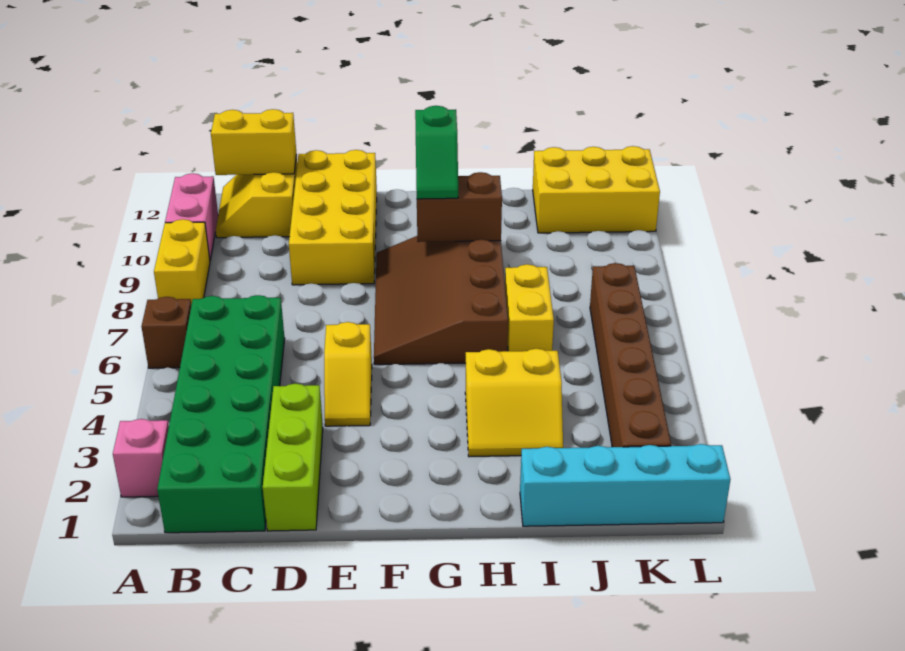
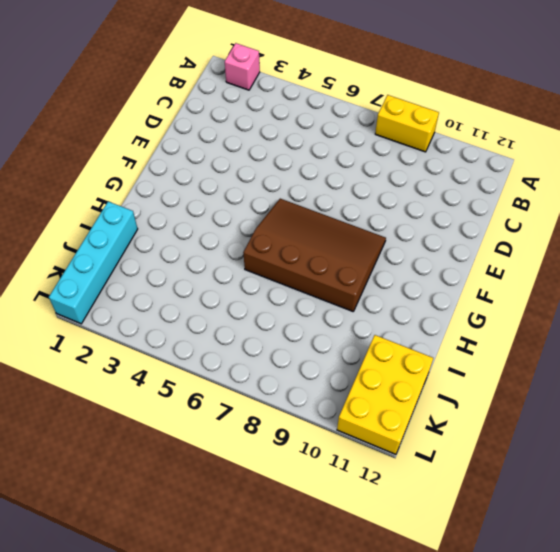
none -> brown brick A6 level 1
none -> pink brick A10:A11 level 1
none -> green brick B1:C6 level 1

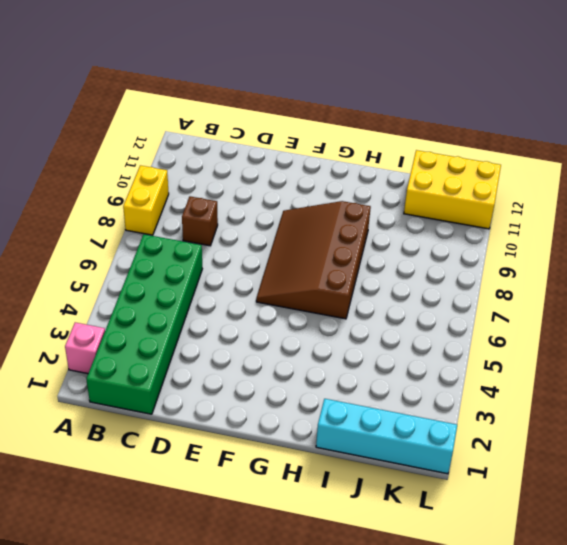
brown brick C8 level 1 -> brown brick A6 level 1
none -> pink brick A10:A11 level 1
none -> yellow slope B11:C12 level 1 top C
none -> lime brick D1:D3 level 1

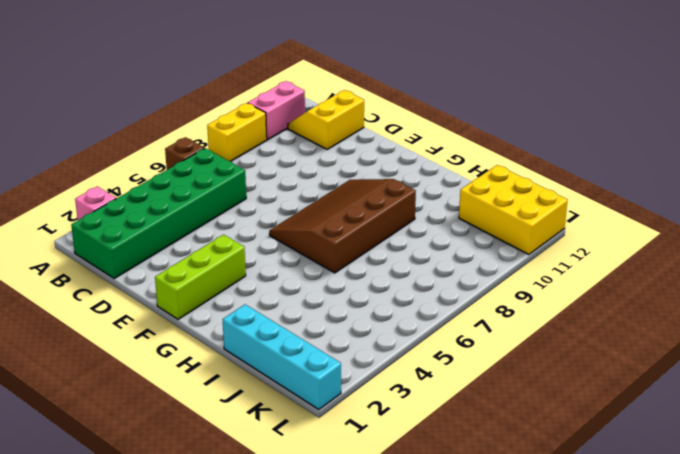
lime brick F1:F3 level 1 -> lime brick D1:D3 level 1
none -> yellow brick D9:E12 level 1
none -> yellow slope E4:E5 level 1 top 5
none -> yellow slope H3:I4 level 1 top 4

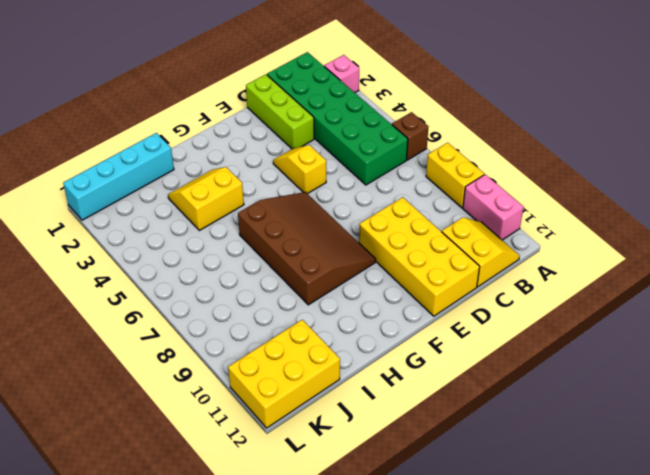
none -> yellow brick I6:I7 level 1
none -> brown brick K2:K7 level 1
none -> yellow brick B12:C12 level 2

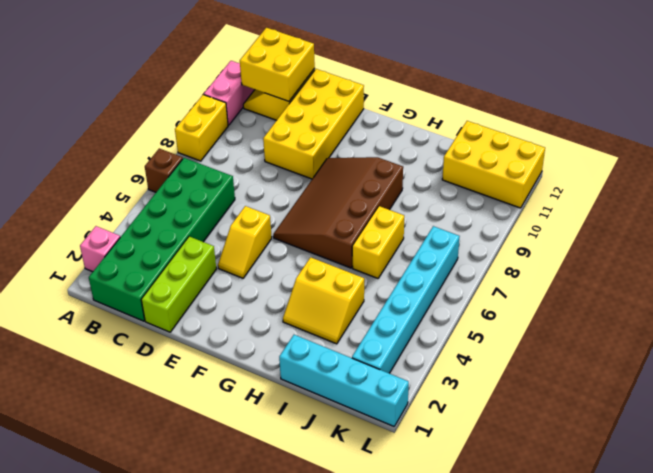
yellow brick B11:C12 level 2 -> yellow brick B12:C12 level 2
cyan brick K2:K7 level 1 -> brown brick K2:K7 level 1
none -> brown brick G9:H9 level 2
none -> green slope G9:G10 level 3 top 10

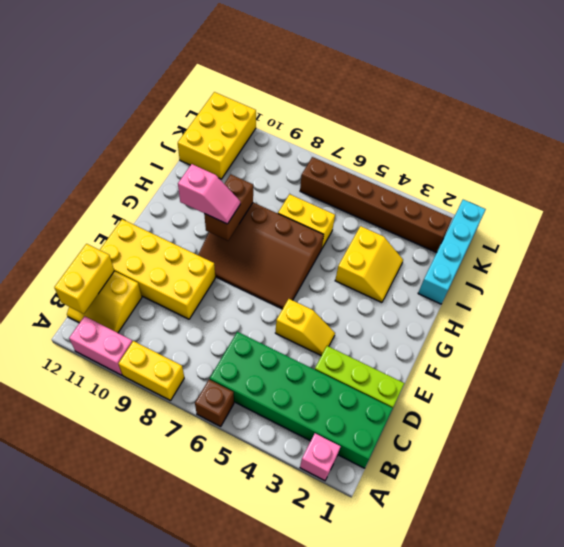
pink slope G9:G10 level 3 top 10 -> green slope G9:G10 level 3 top 10

